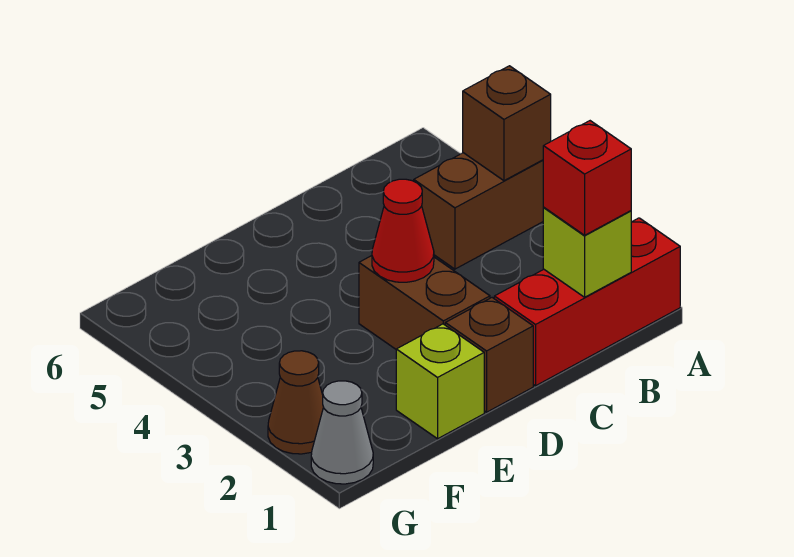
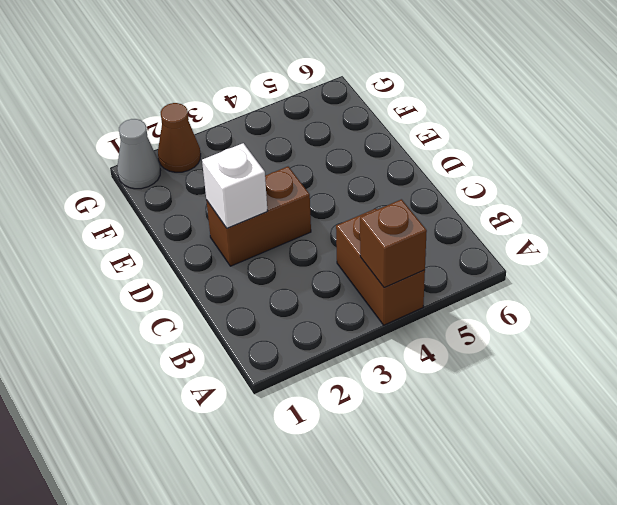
white brick D2 level 2 -> none
none -> red brick A1:C1 level 1
none -> brown brick D1 level 1

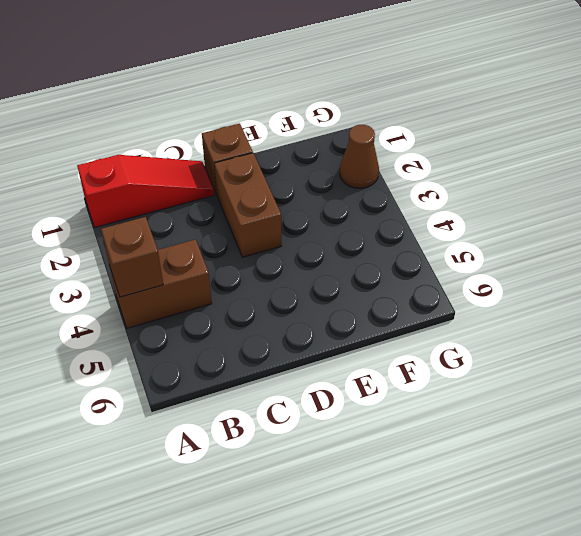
red slope A1:C1 level 1 top A -> red brick A1:C1 level 1
none -> lime brick E1 level 1
none -> grey cone G1 level 1

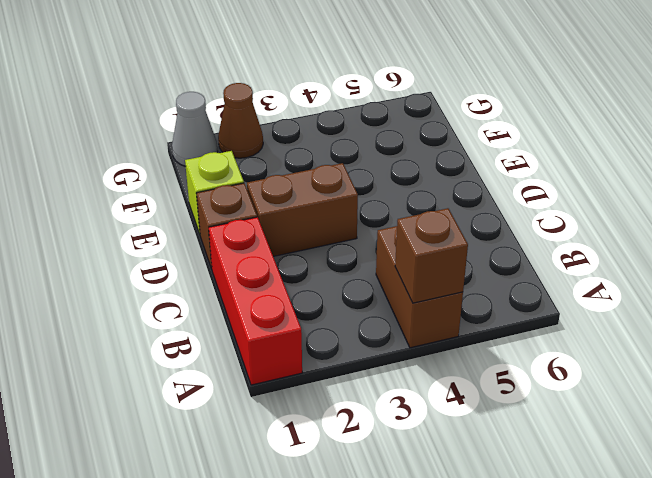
none -> lime brick B1 level 2
none -> red cone D3 level 2

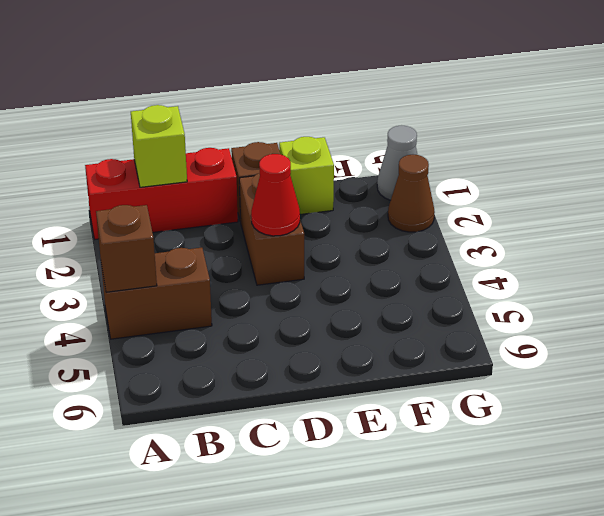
none -> red brick B1 level 3

